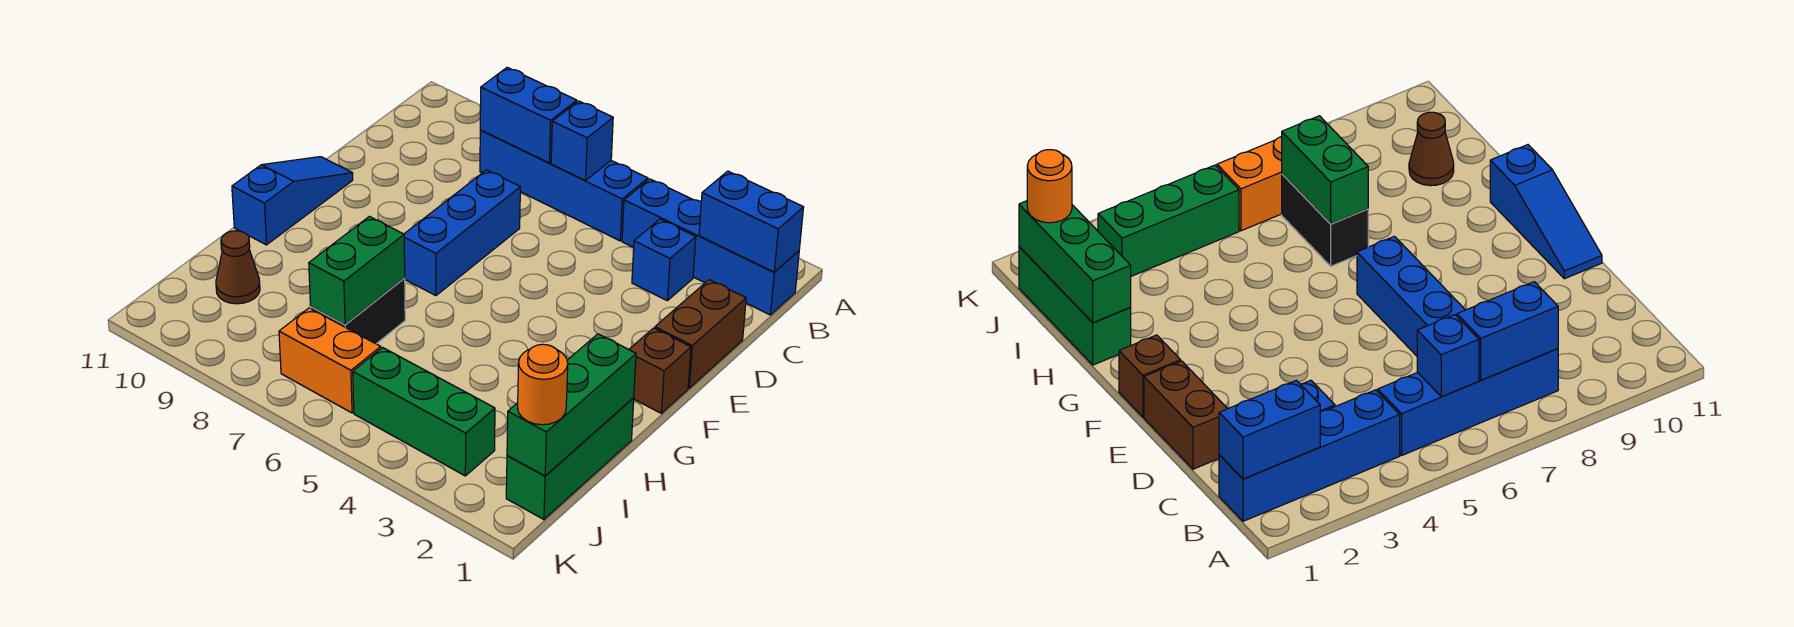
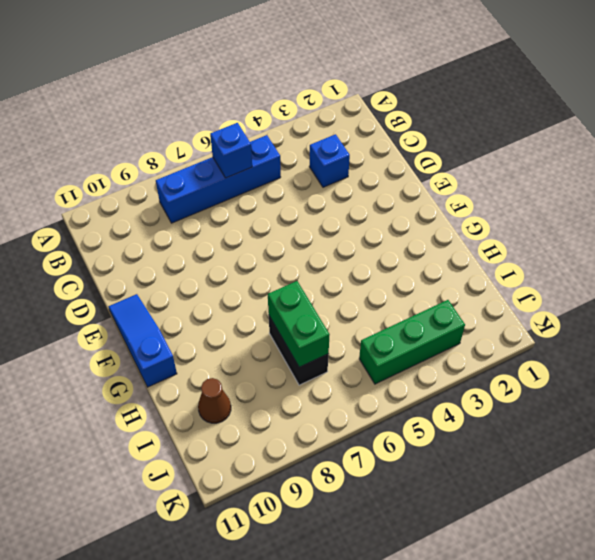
none -> blue brick B1:B4 level 1
none -> brown brick D1:E1 level 1
none -> blue brick D7:F7 level 1

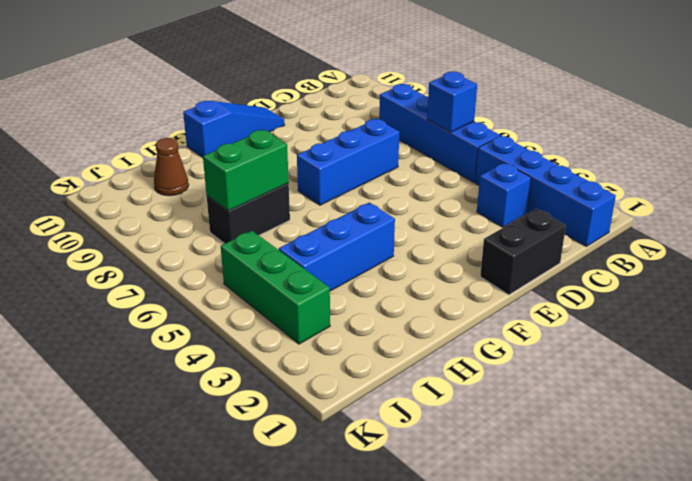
black brick D1:E1 level 1 -> brown brick D1:E1 level 1
blue brick G4:I4 level 1 -> none
none -> brown brick F1 level 1
none -> green brick H1:J1 level 1
none -> orange brick J6:J7 level 1

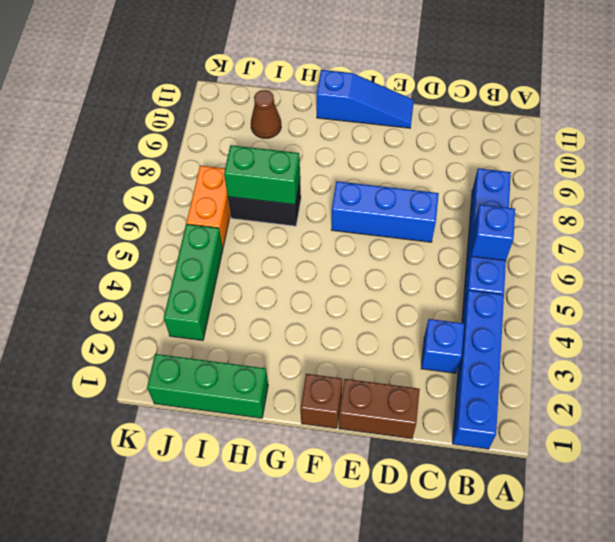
none -> blue brick B1:B2 level 2
none -> blue brick B7:B8 level 2
none -> green brick H1:J1 level 2

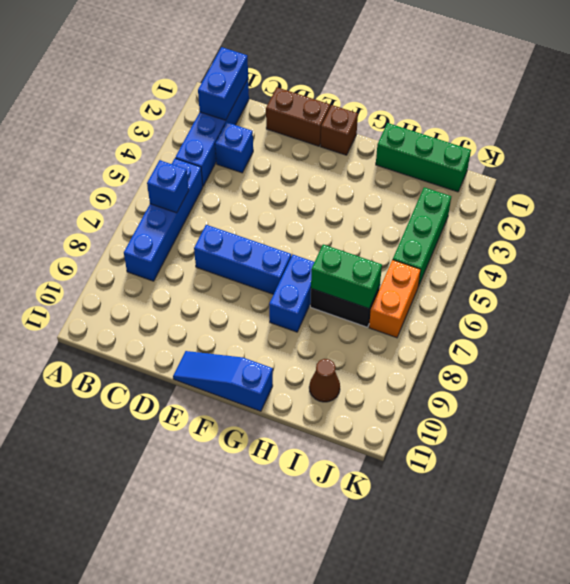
blue brick G7:G8 level 1 -> blue brick B7:B8 level 2
none -> green brick H1:J1 level 2
none -> orange round brick J1 level 3

